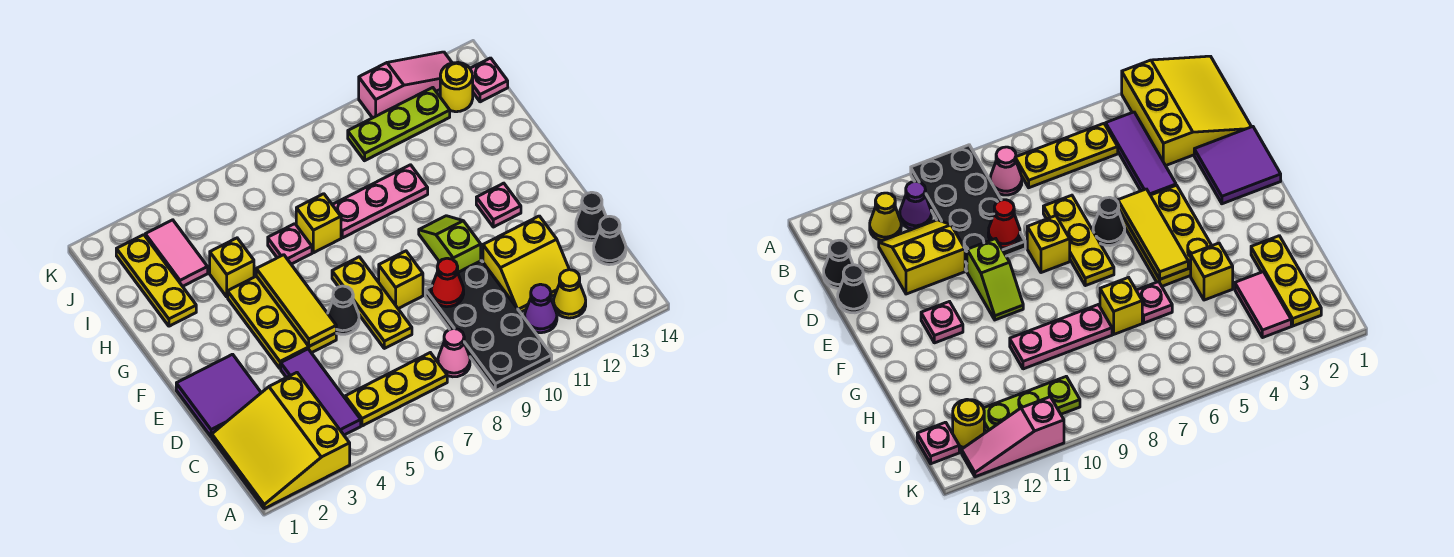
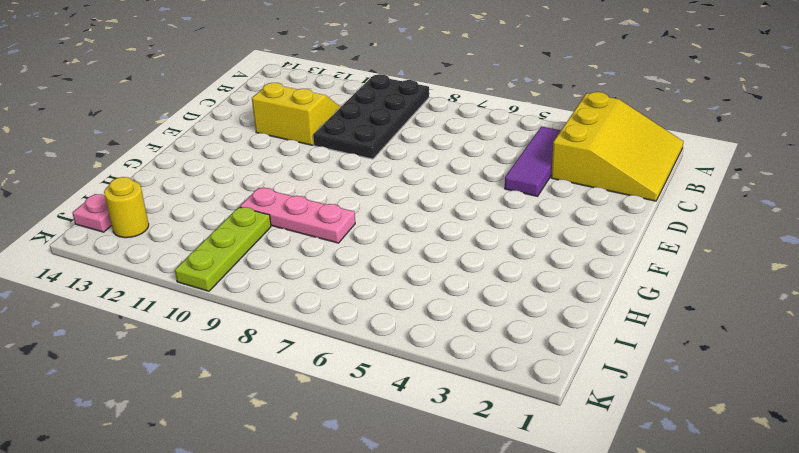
lime plate I10:K10 level 1 -> lime plate J10:J12 level 1
none -> yellow plate B5:B7 level 1
none -> pink cone B8 level 1
none -> purple cone B11 level 1

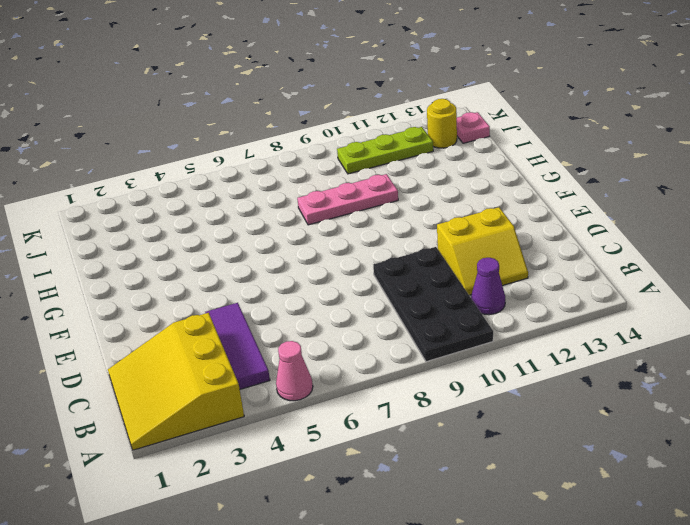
pink cone A5 level 1 -> pink cone B8 level 1
none -> yellow plate B5:B7 level 1
none -> yellow cone B12 level 1
none -> black cone C14 level 1

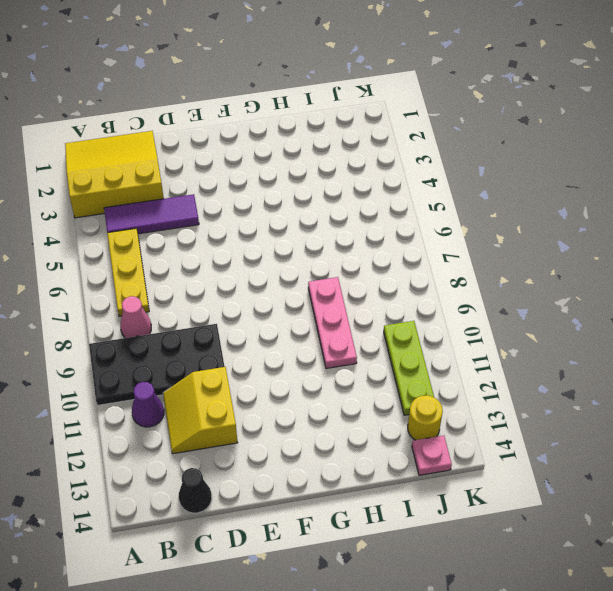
none -> yellow cone B12 level 1
none -> purple tile D1:E2 level 1
none -> yellow plate D7:F7 level 1

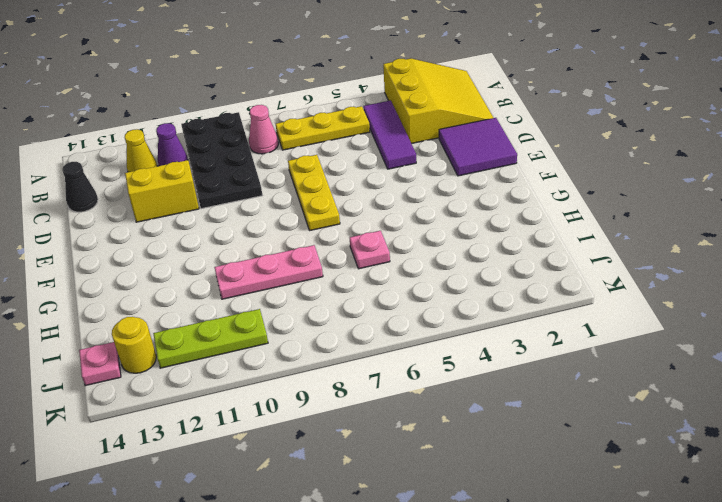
none -> black cone D14 level 1
none -> yellow plate E4:G5 level 1
none -> black cone E6 level 1

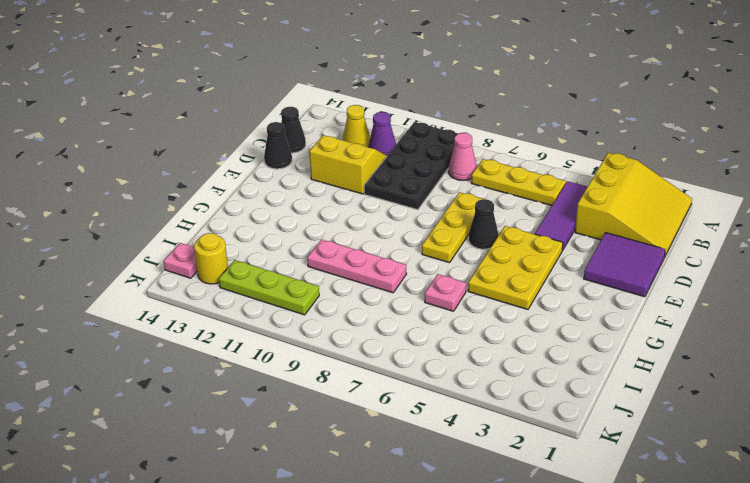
none -> yellow brick E8 level 1
none -> lime slope E10:F10 level 1 top E
none -> pink plate F12 level 1

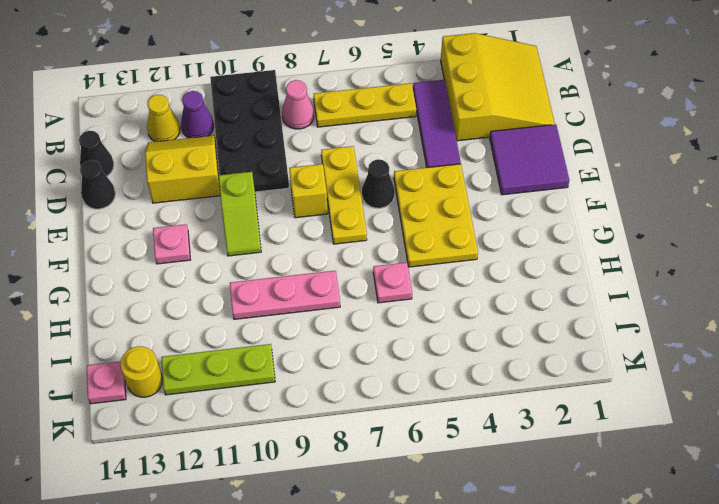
none -> yellow plate H2:J2 level 1
none -> yellow brick H4 level 1
none -> yellow brick H7 level 1

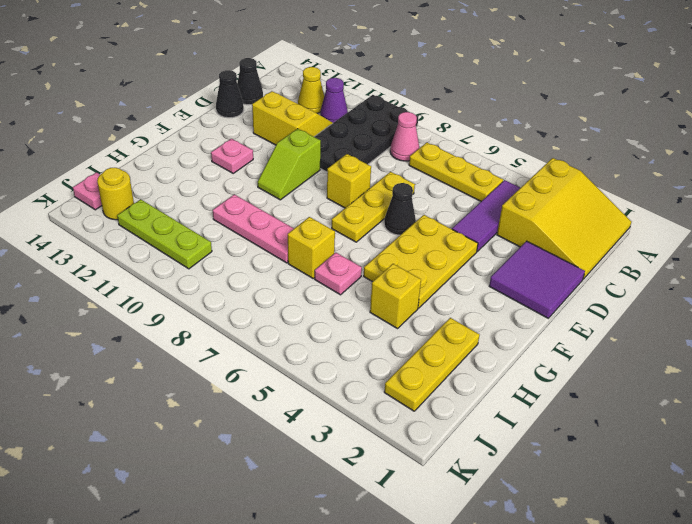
none -> pink tile I3:J3 level 1
none -> pink slope K11:K13 level 1 top 11
none -> red cone D9 level 2

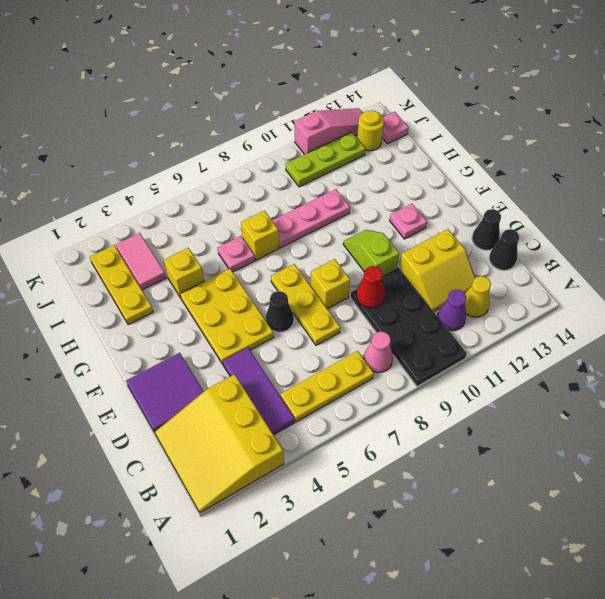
none -> yellow tile E5:G5 level 2

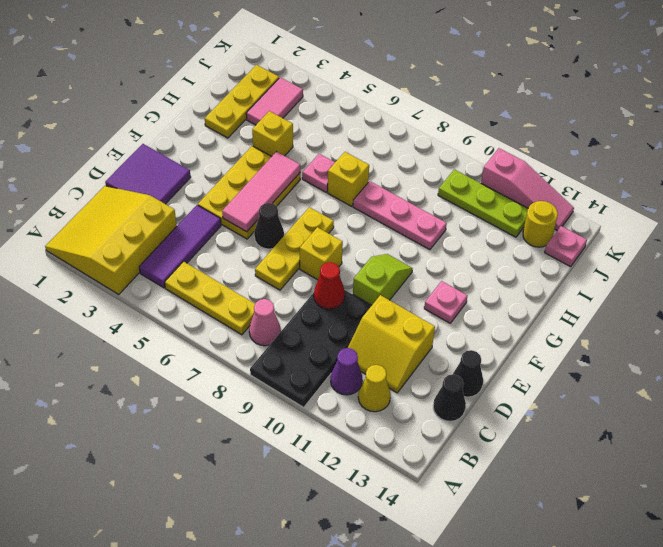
pink tile E5:G5 level 2 -> yellow tile E5:G5 level 2

